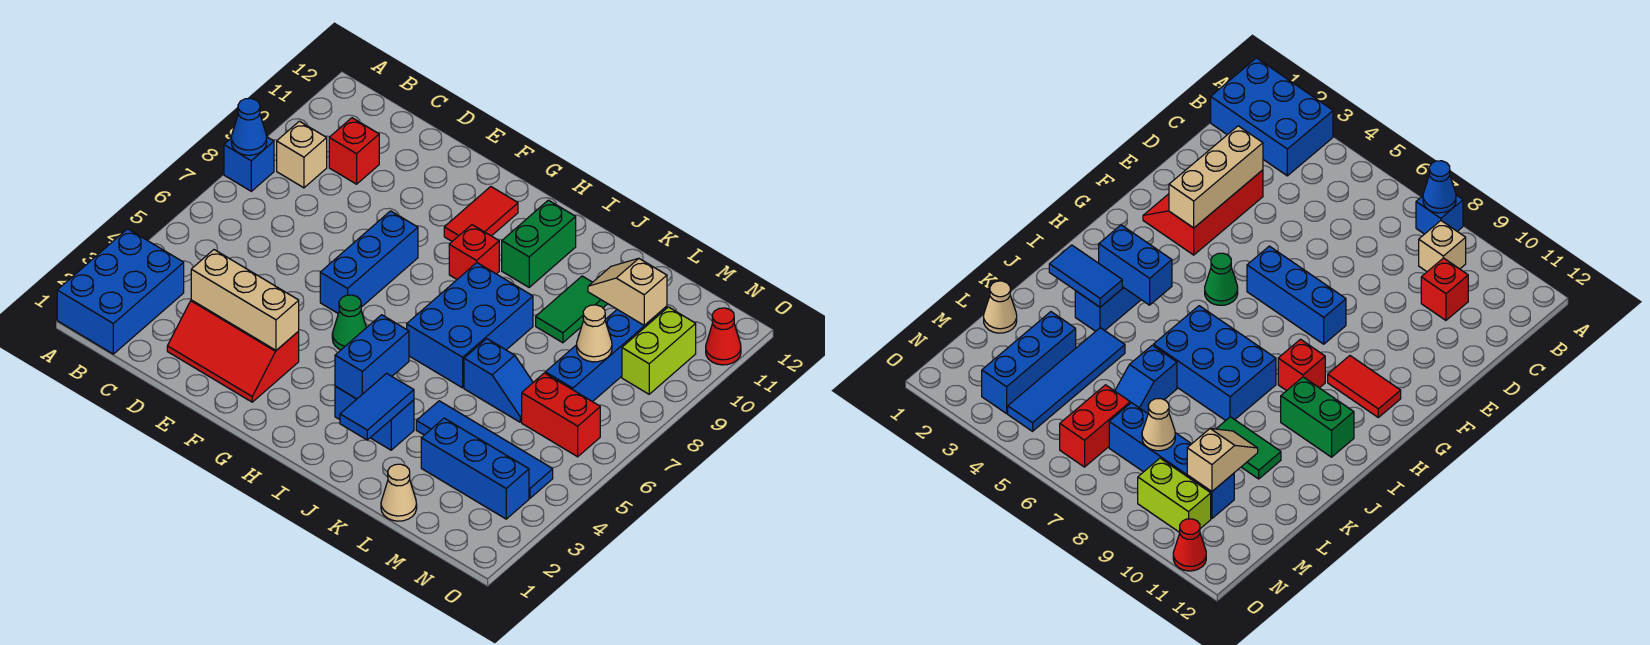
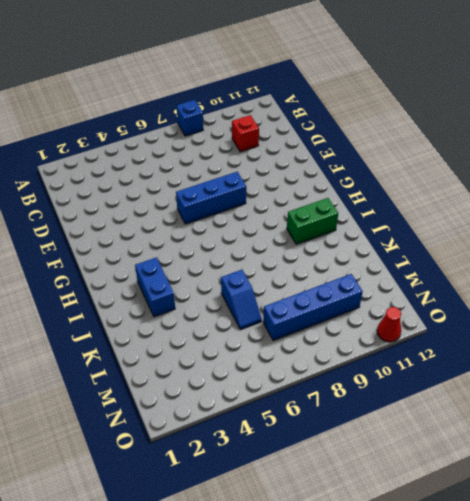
none -> blue brick A1:B3 level 1
none -> tan brick B9 level 1
none -> red slope D2:F3 level 1 top 3

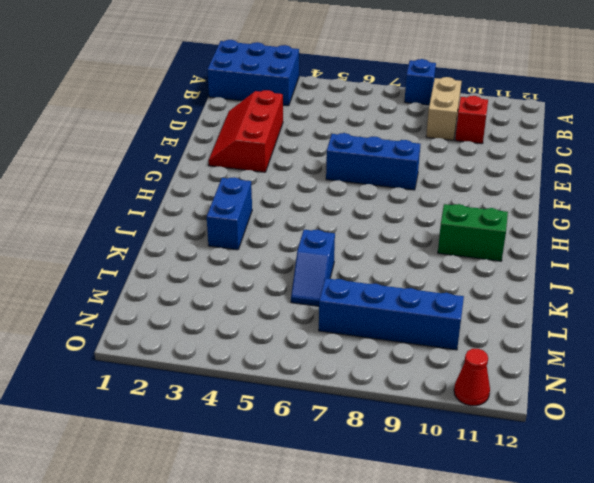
tan brick B9:C9 level 1 -> tan brick B9 level 1
none -> green cone G5 level 1
none -> red tile G10:G11 level 1
none -> red brick H9 level 1

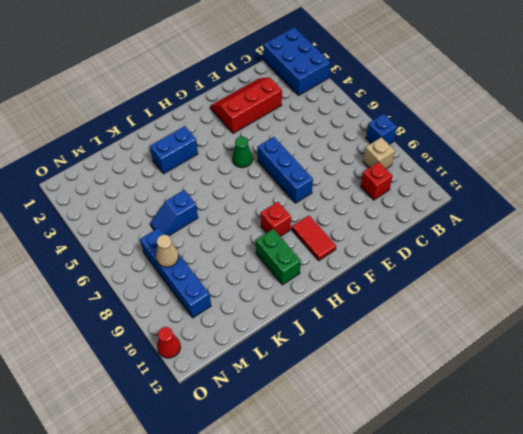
none -> blue brick I6:J8 level 1
none -> blue tile K4:N4 level 1
none -> green tile K9:K10 level 1

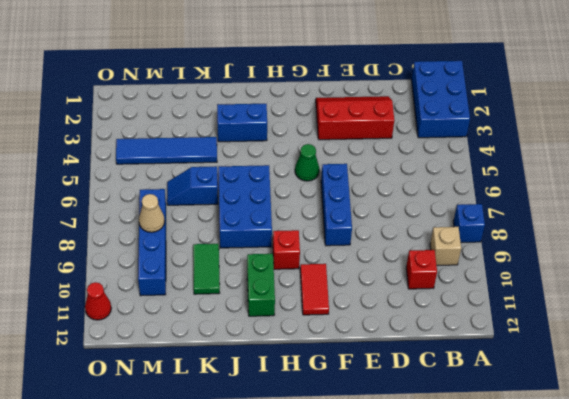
none -> tan cone L1 level 1
none -> blue brick L3:N3 level 1
none -> red brick M6:N6 level 1

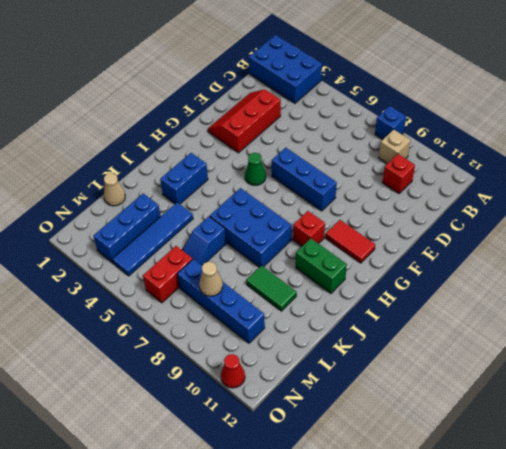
none -> lime brick N9:N10 level 1
none -> blue cone A8 level 2
none -> tan brick D3:F3 level 2

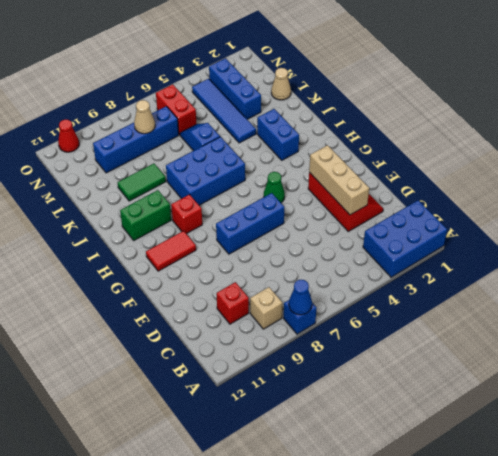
none -> lime brick N9:N10 level 1
none -> blue brick I3:I4 level 2
none -> blue tile J2:J3 level 2

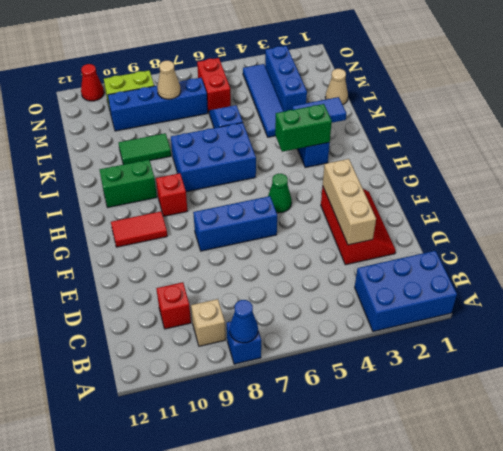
green brick I3:I4 level 2 -> blue brick I3:I4 level 2
none -> tan slope L10:M10 level 2 top M

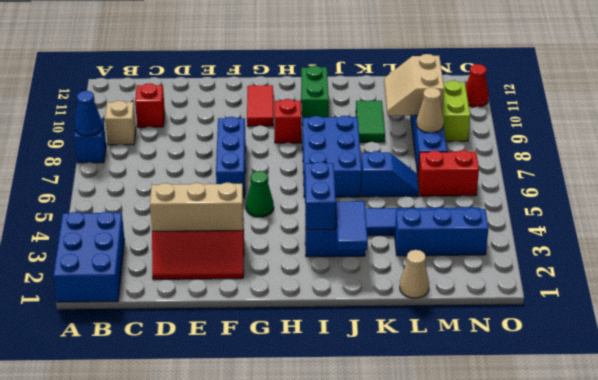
tan slope L9:M10 level 2 top M -> tan slope L10:M10 level 2 top M

